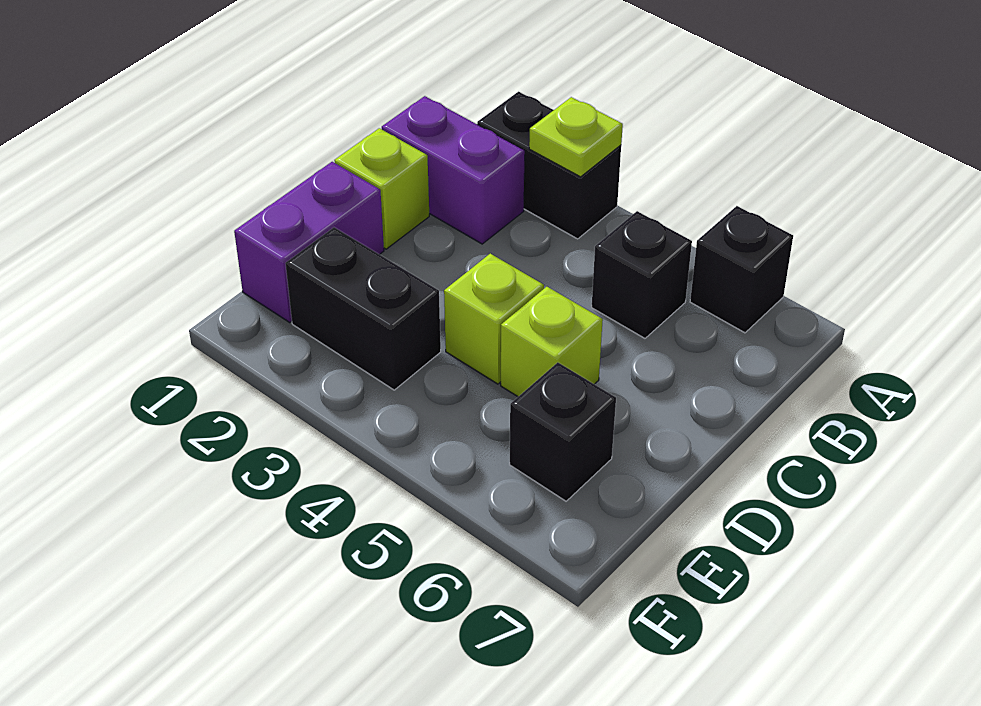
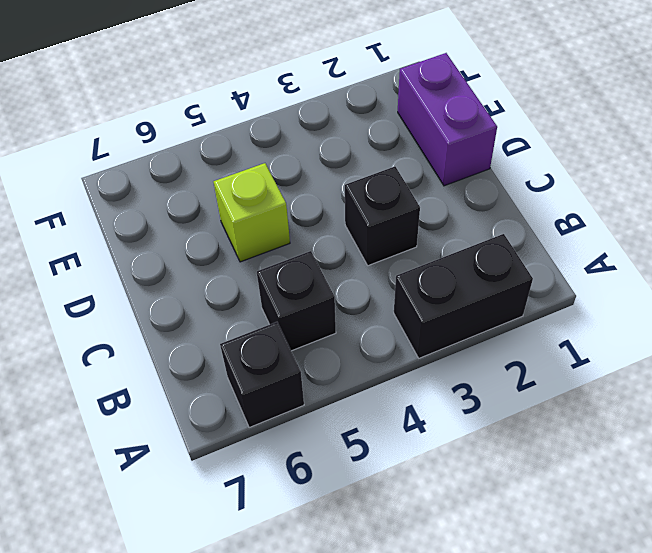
black brick C3 level 1 -> black brick E6 level 1
none -> purple brick B1:B2 level 1
none -> lime brick C1 level 1

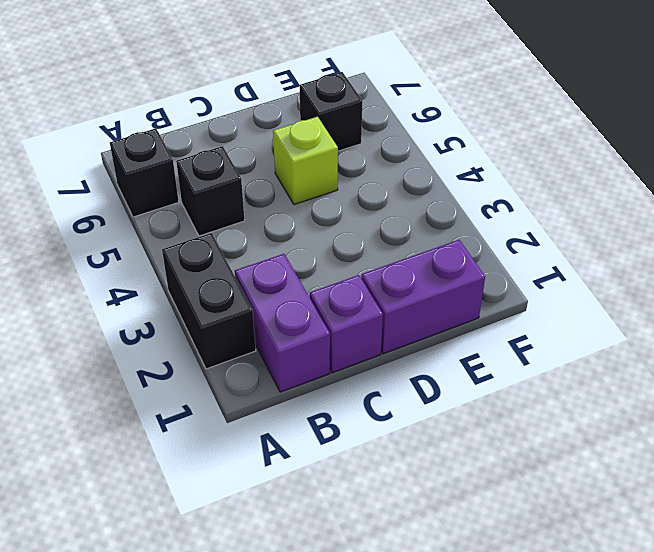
purple brick C1 level 1 -> lime brick C1 level 1
none -> lime brick D4 level 1
none -> black brick E2:E3 level 1

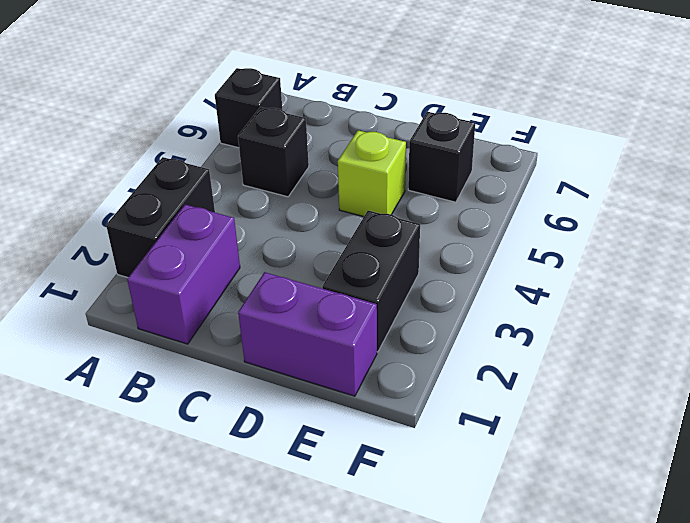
none -> lime brick C1 level 1
none -> lime brick D4 level 1

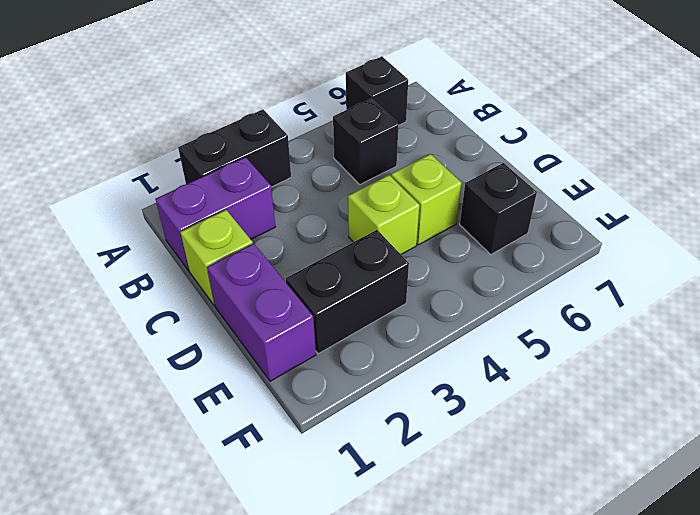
none -> lime plate A3 level 2

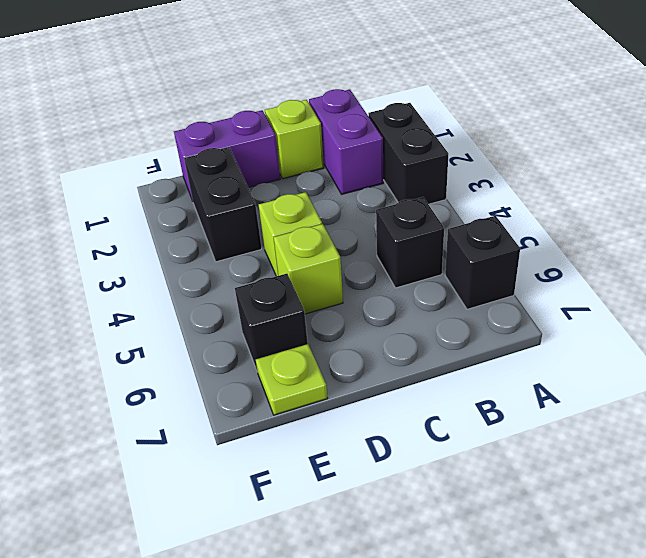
lime plate E7 level 1 -> lime plate A3 level 2

